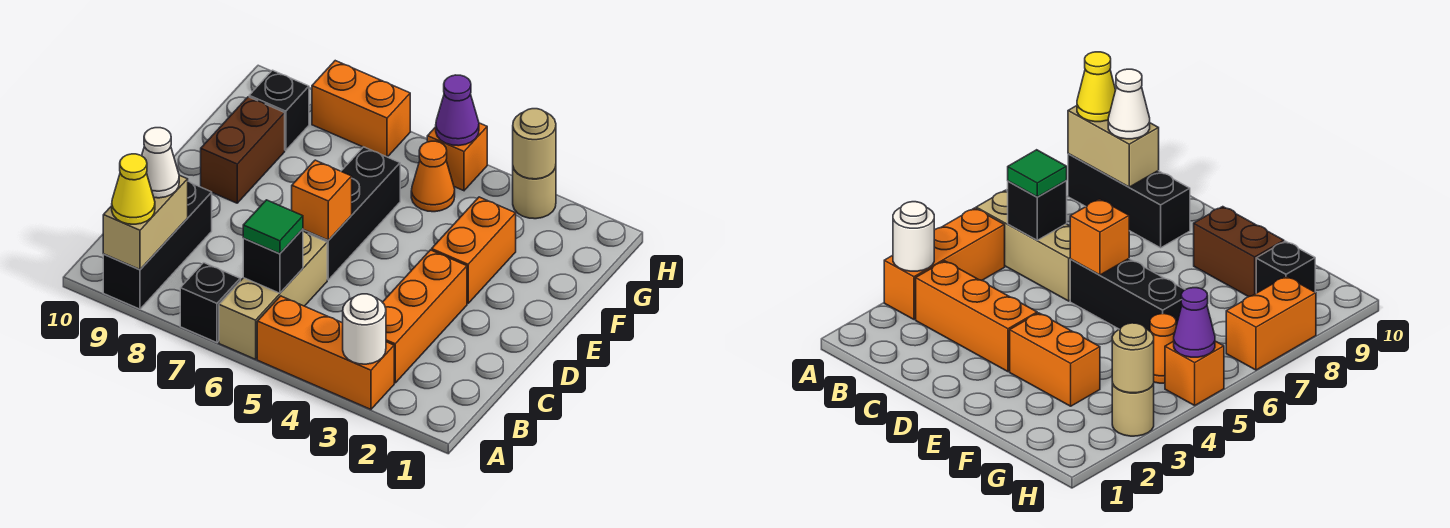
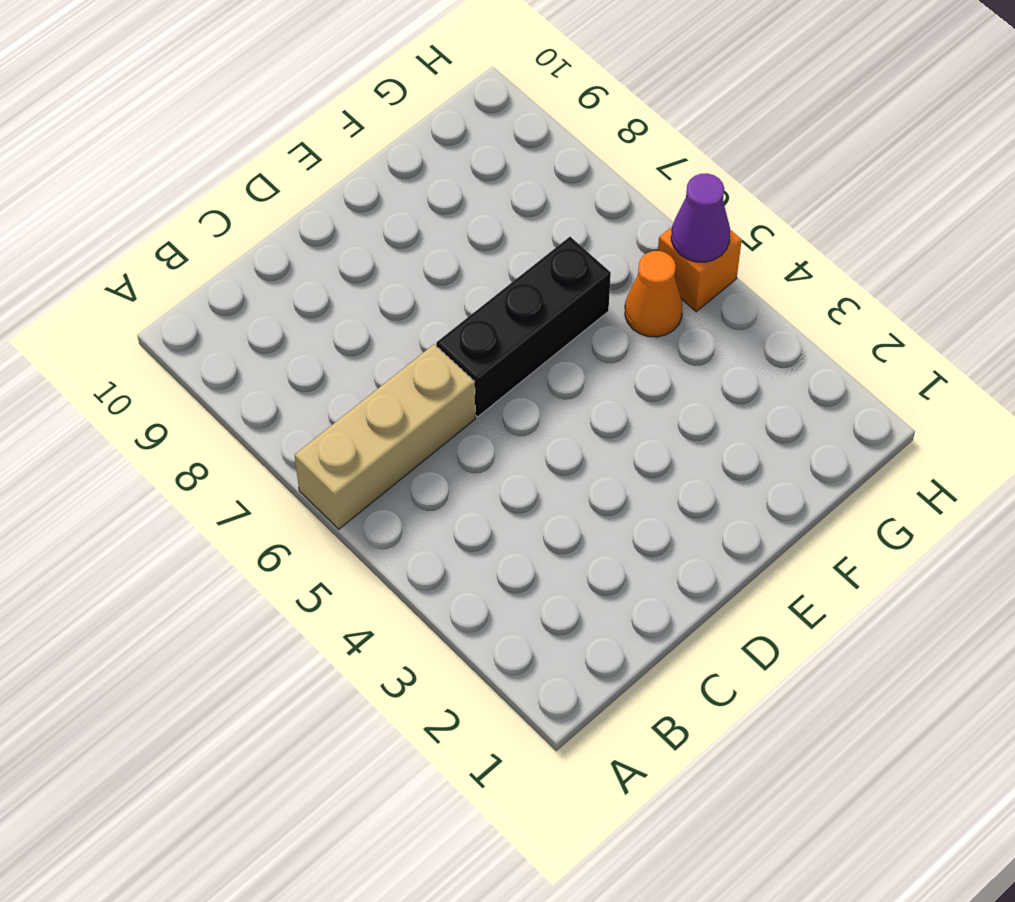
none -> orange brick A3:A5 level 1
none -> black brick A7 level 1
none -> black brick A9:C9 level 1

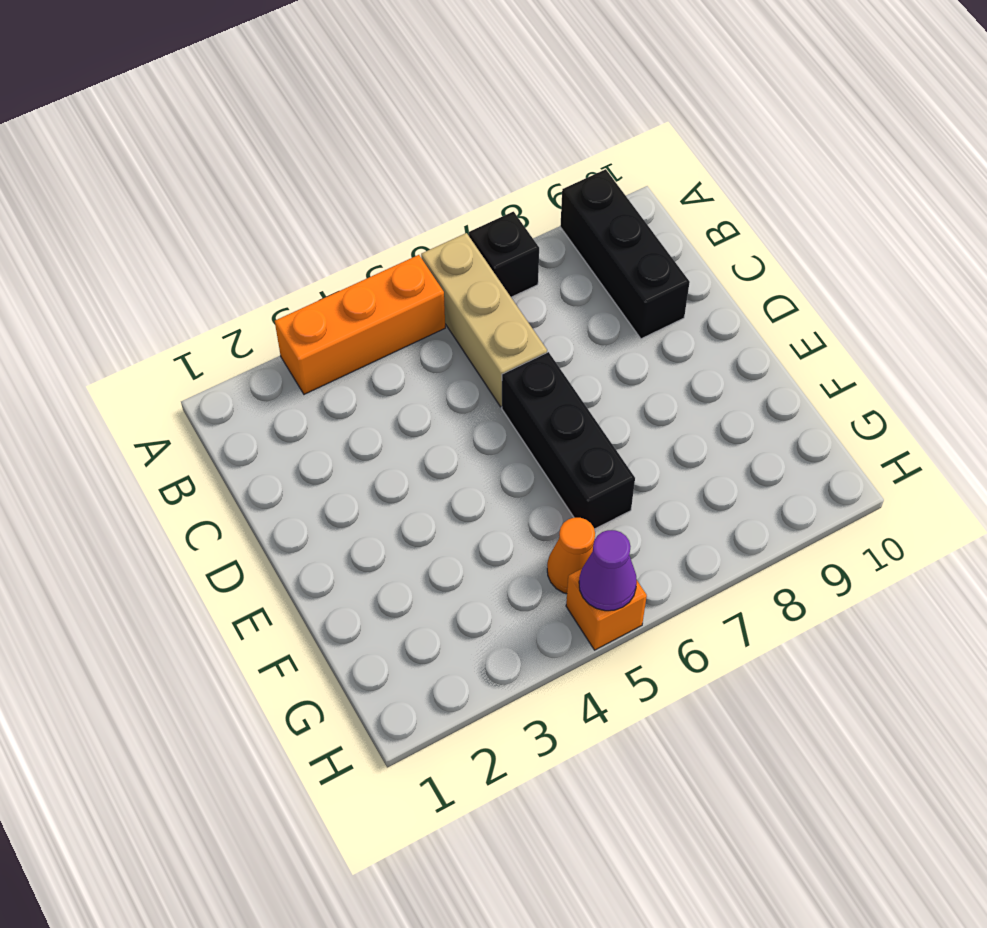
none -> orange brick B3:D3 level 1
none -> orange brick E3:F3 level 1
none -> brown brick E9:F9 level 1

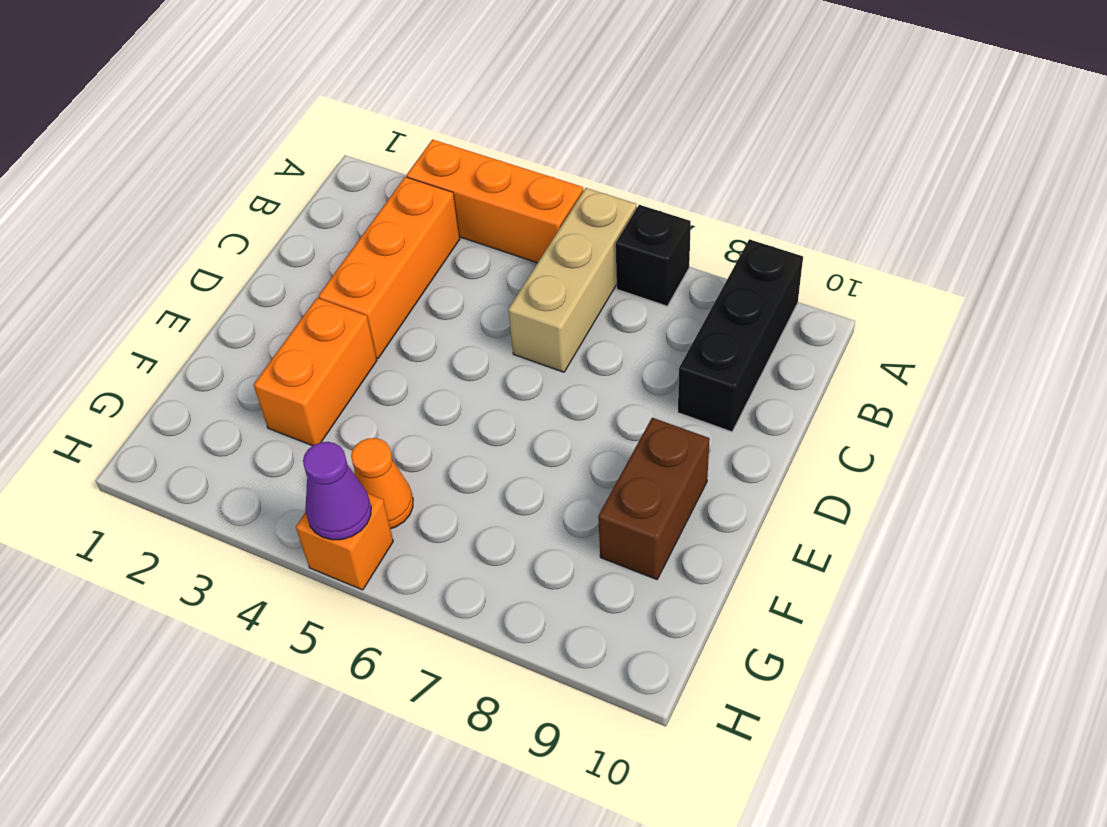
none -> black brick D6:F6 level 1
none -> black brick G9 level 1
none -> tan round brick H3 level 1

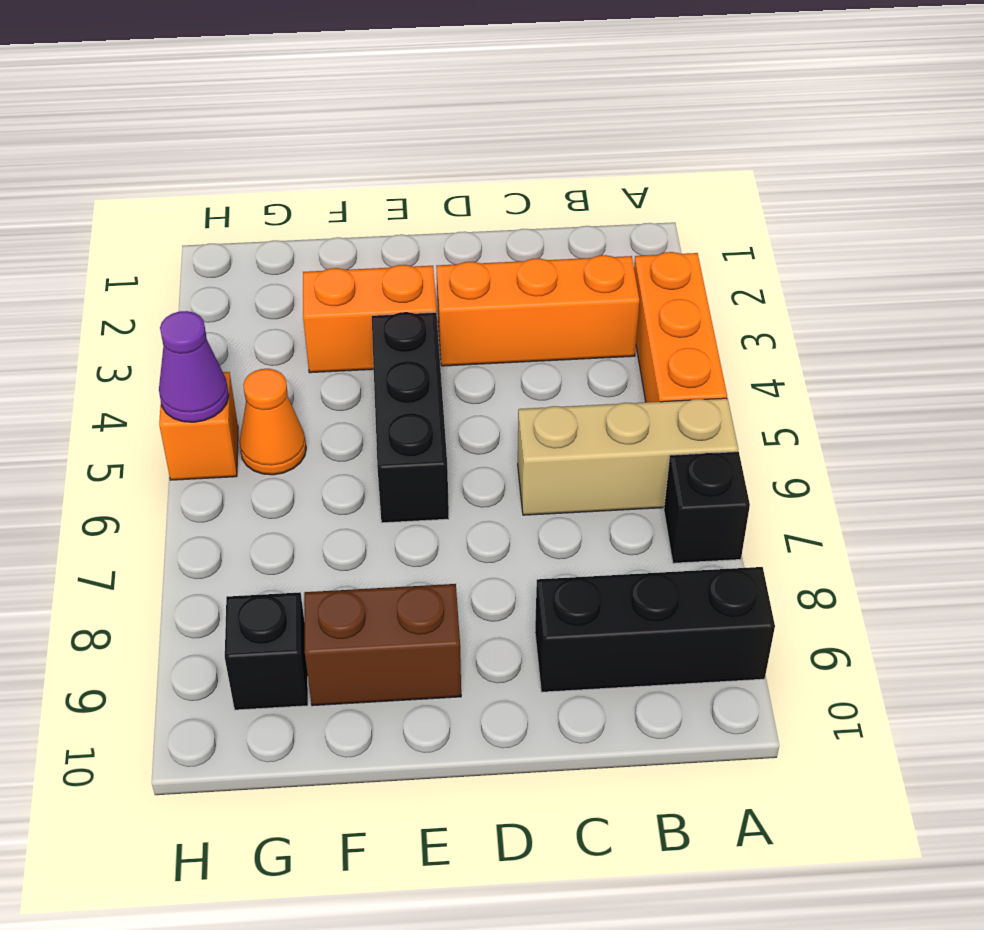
black brick E4:E6 level 1 -> black brick D6:F6 level 1
none -> tan round brick H3 level 1
none -> orange brick H7:H8 level 1
none -> white round brick A3 level 2

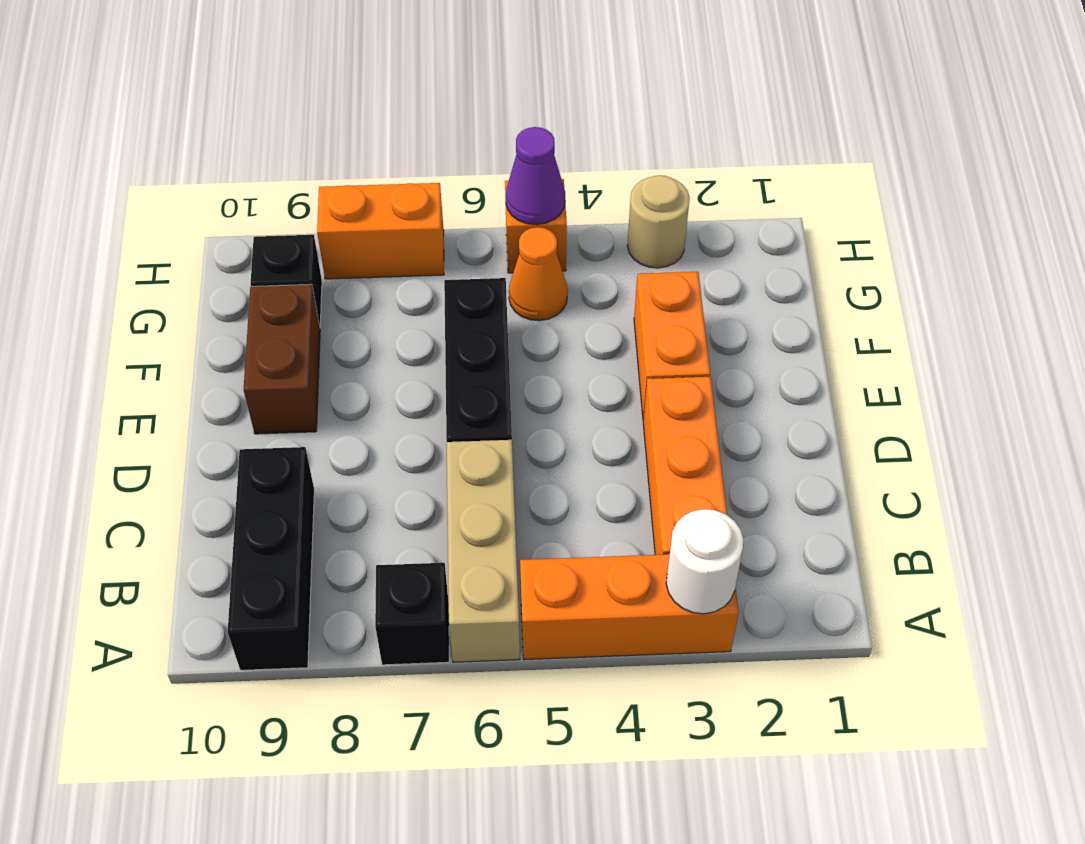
none -> tan brick A9:B9 level 2
none -> black brick B6 level 2
none -> orange brick D6 level 2

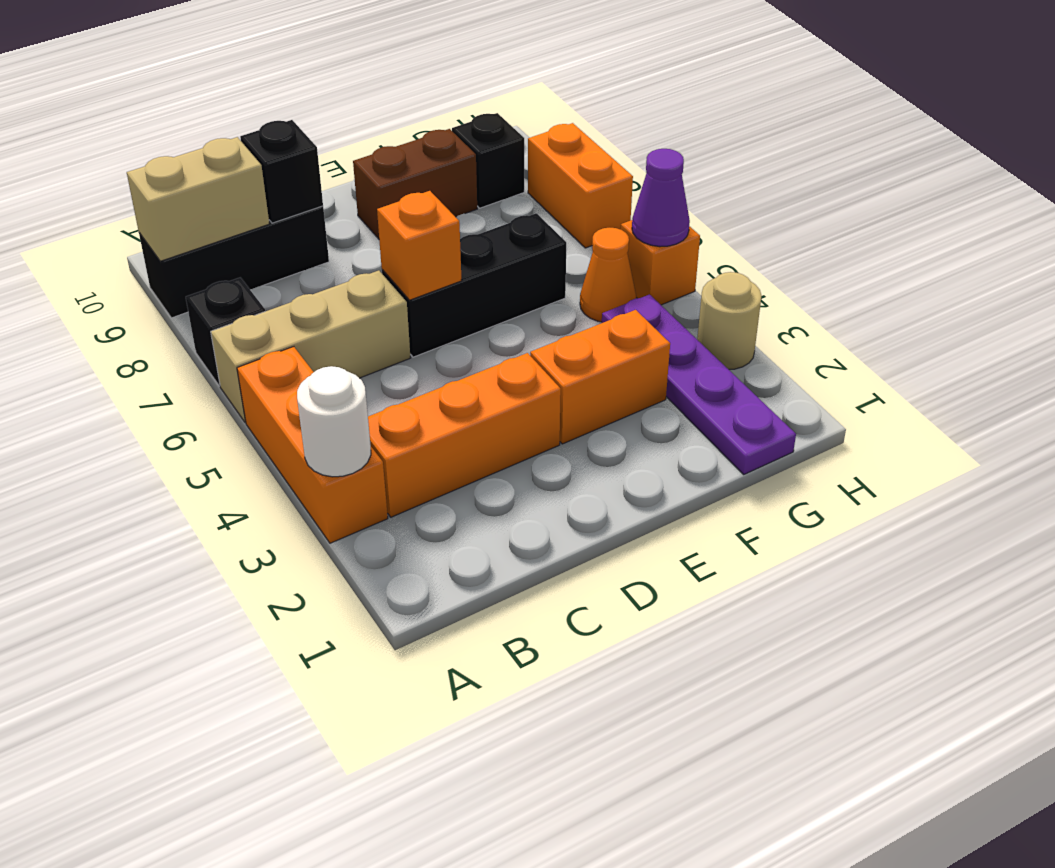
black brick C9 level 2 -> black brick B6 level 2
purple plate G1:G4 level 1 -> none
none -> tan round brick H3 level 2
none -> yellow cone A9 level 3
none -> green tile B6 level 3

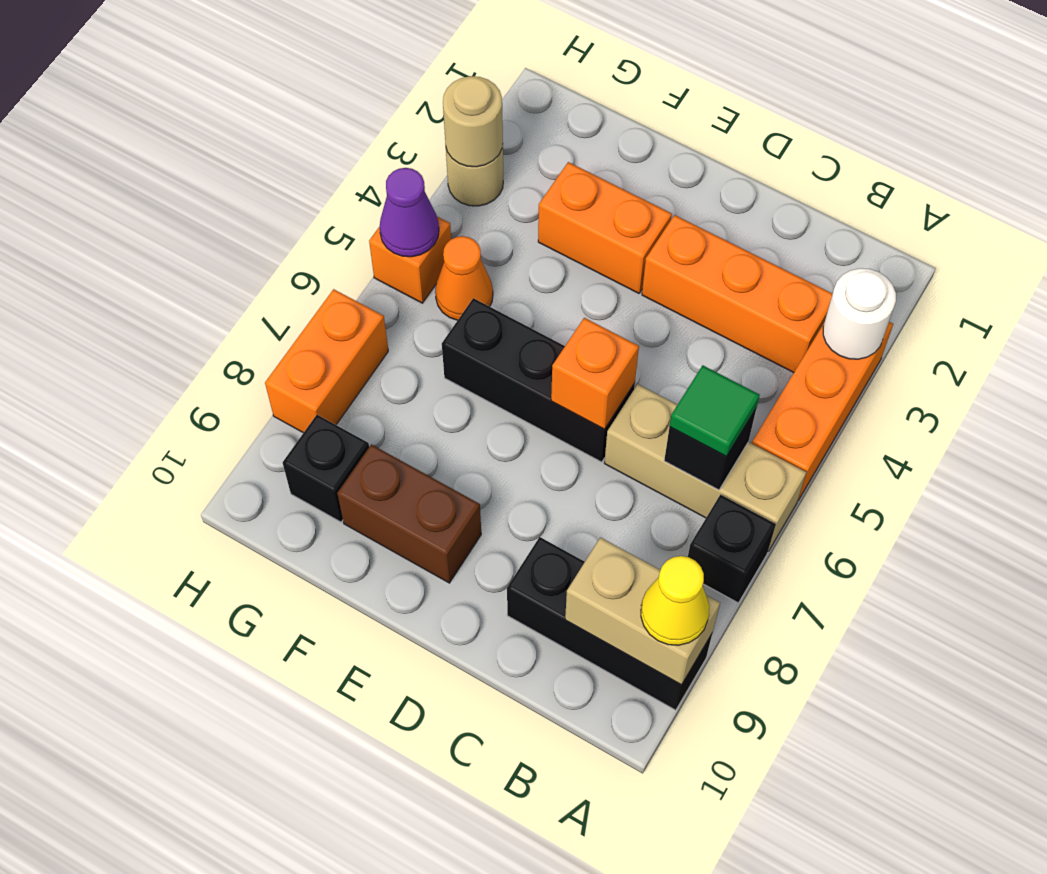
none -> white cone B9 level 3

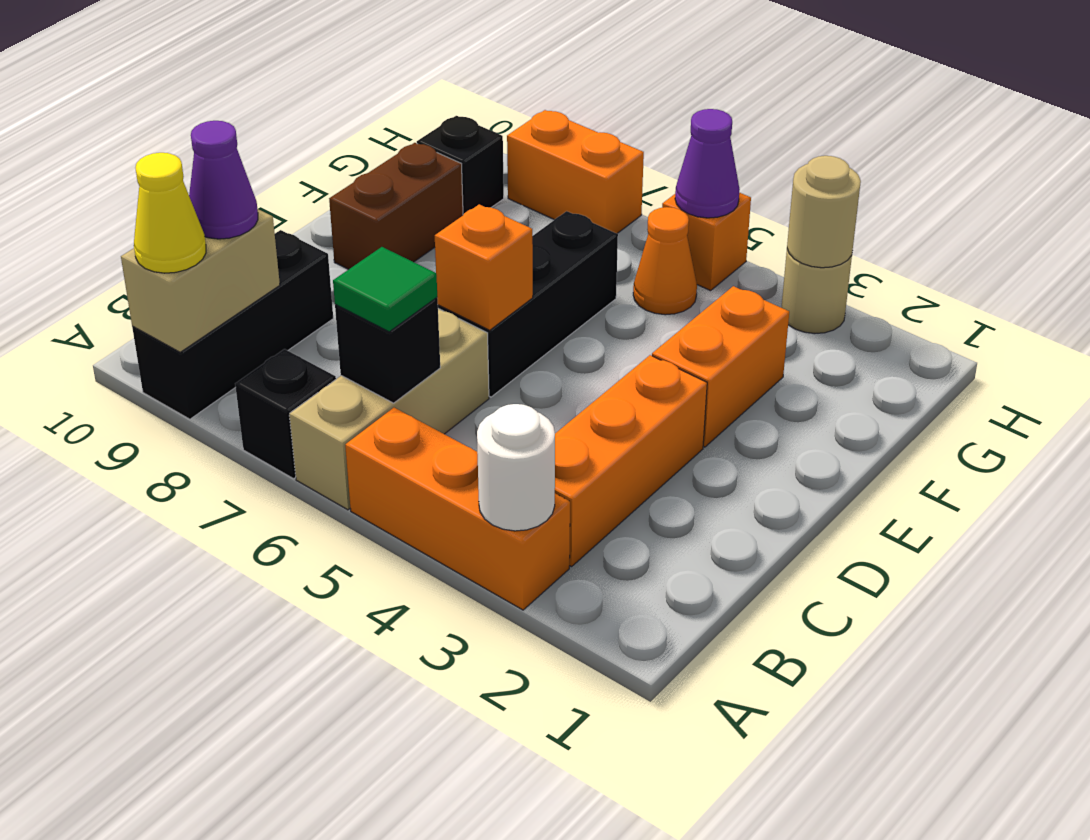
purple cone B9 level 3 -> white cone B9 level 3

